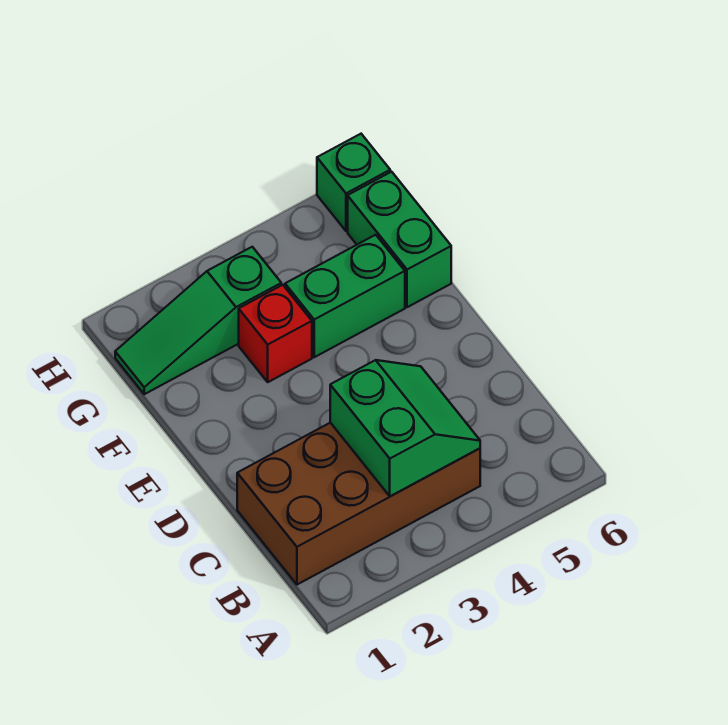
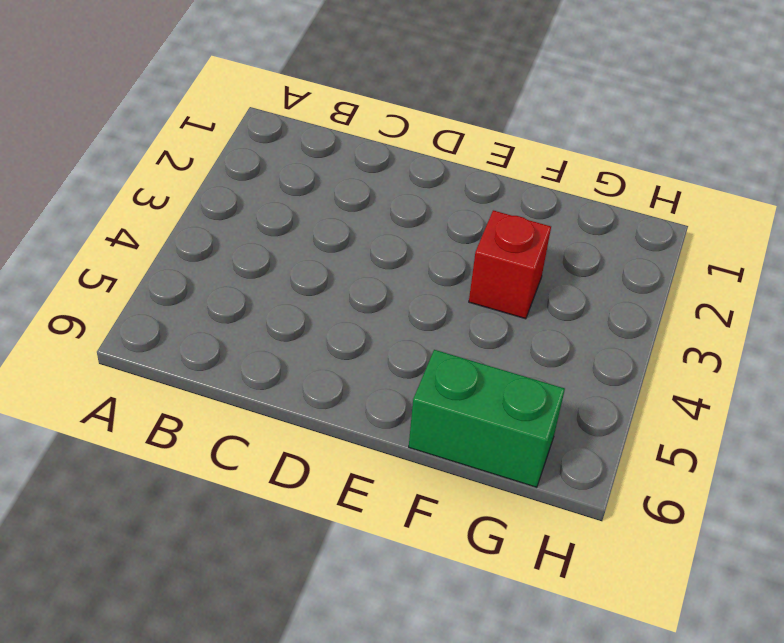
none -> brown brick B1:C4 level 1
none -> green brick F4:F5 level 1

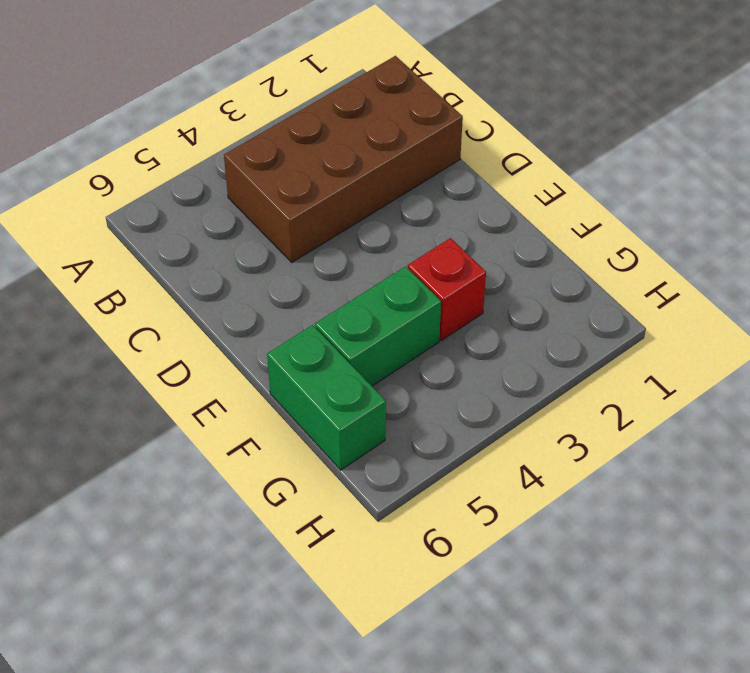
none -> green slope G1:G3 level 1 top 3
none -> green brick H6 level 1

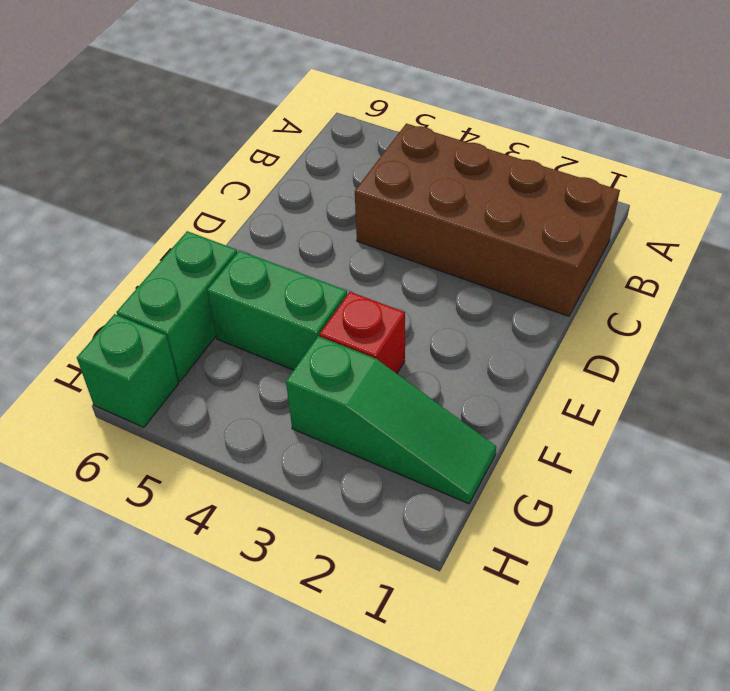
none -> green slope B3:C4 level 2 top 3

